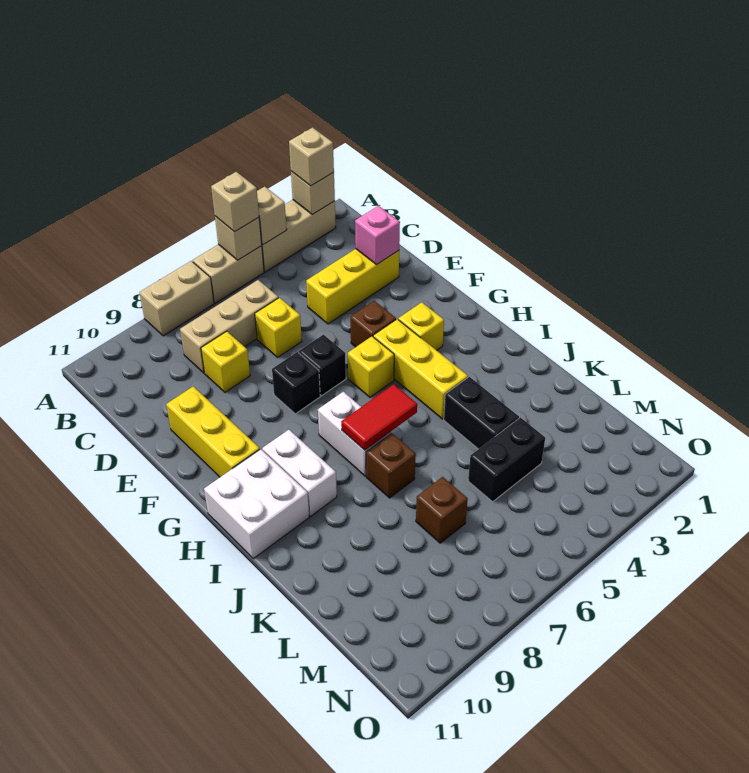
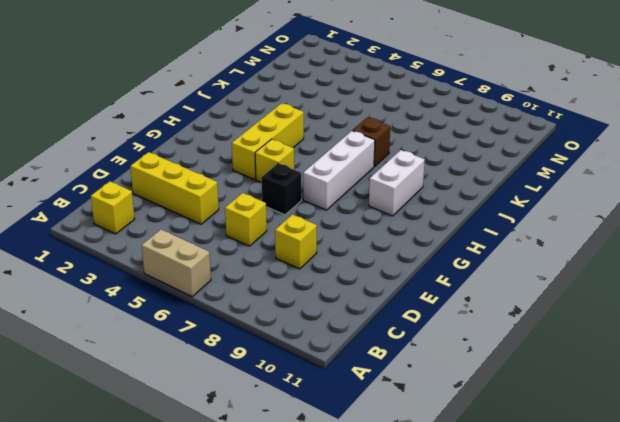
yellow brick B2 level 1 -> yellow brick G3 level 1
white brick G7:I7 level 1 -> white brick H7:I7 level 1
none -> tan brick A2:A4 level 1
none -> tan brick A7:A8 level 1
none -> tan brick C6:C8 level 1

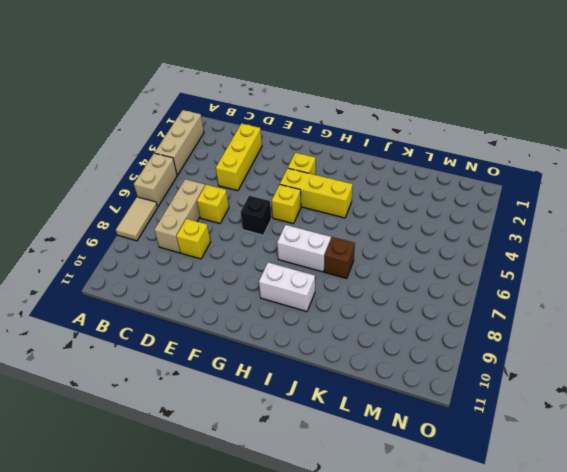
tan tile A7:A8 level 1 -> tan brick A7:A8 level 1
none -> yellow brick E10:G10 level 1
none -> brown brick F4 level 1
none -> black brick F7 level 1

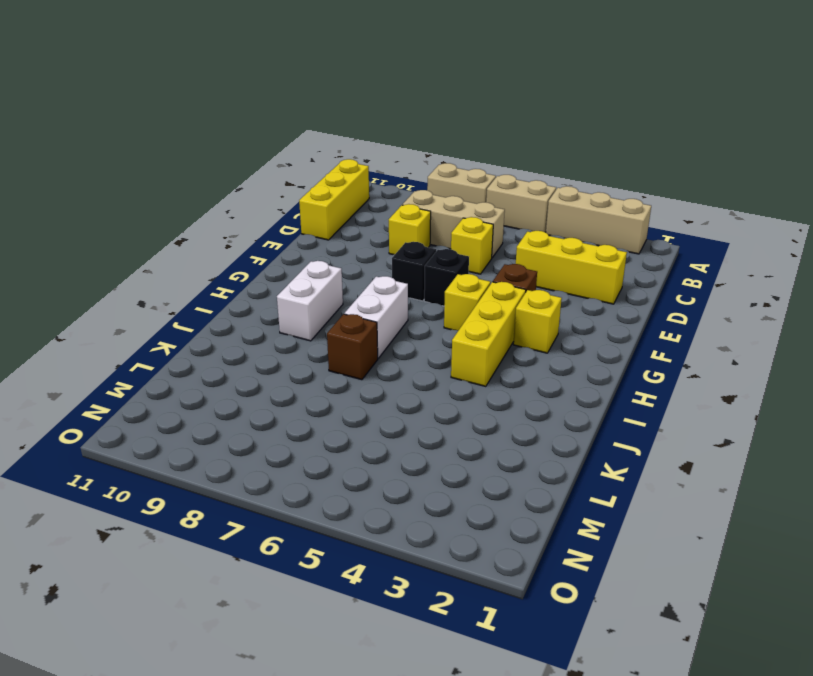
yellow brick B11:D11 level 1 -> yellow brick E10:G10 level 1
none -> white brick H10:I11 level 1
none -> black brick J4:K4 level 1
none -> black brick L4:L5 level 1

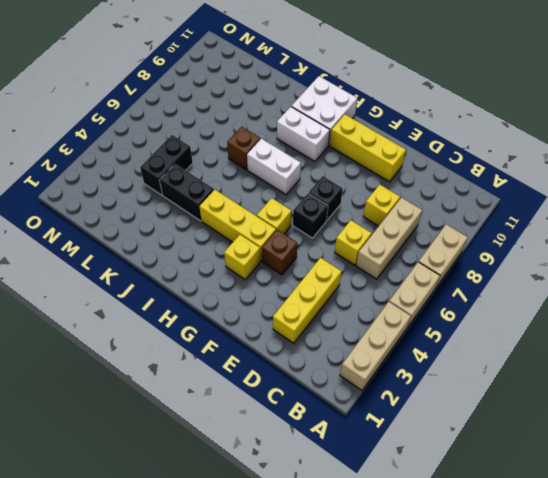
none -> brown brick L7 level 1
none -> tan brick A2 level 2
none -> tan brick A4 level 2

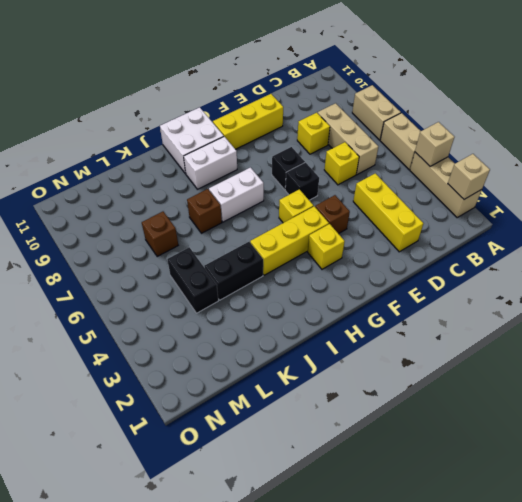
none -> tan brick A5 level 2
none -> pink brick D2 level 2
none -> red tile I6:I7 level 2

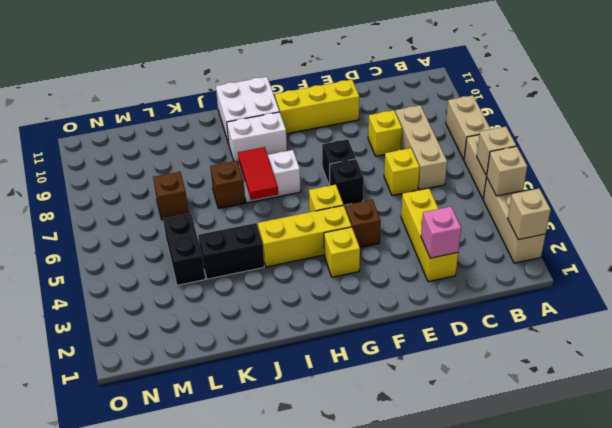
none -> tan brick A2 level 3
none -> tan brick A5 level 3

